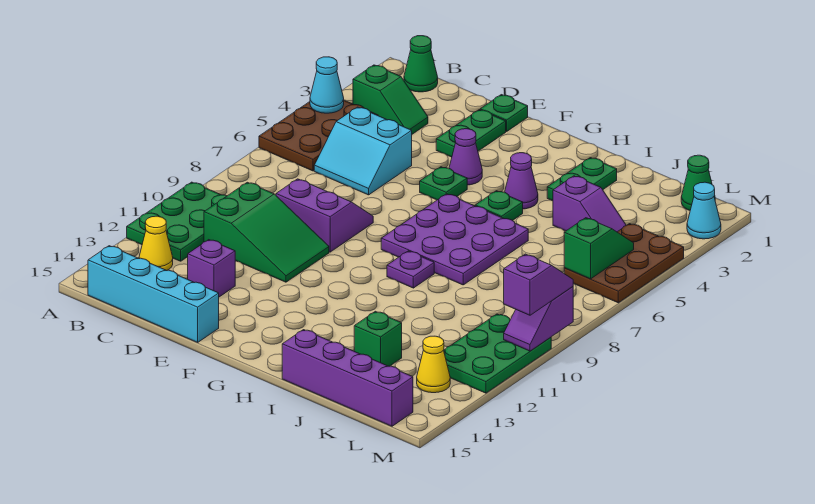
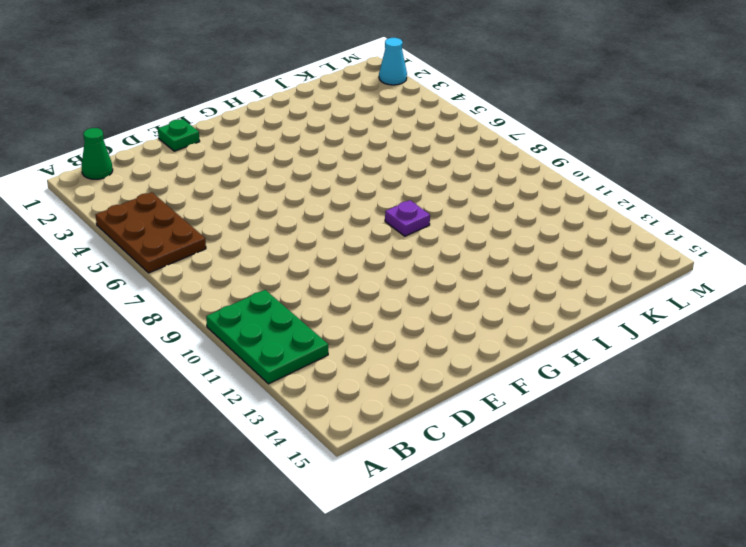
none -> green slope B3:C3 level 1 top B
none -> yellow cone B13 level 1
none -> cyan brick B15:E15 level 1
none -> cyan slope C5:D6 level 1 top 5

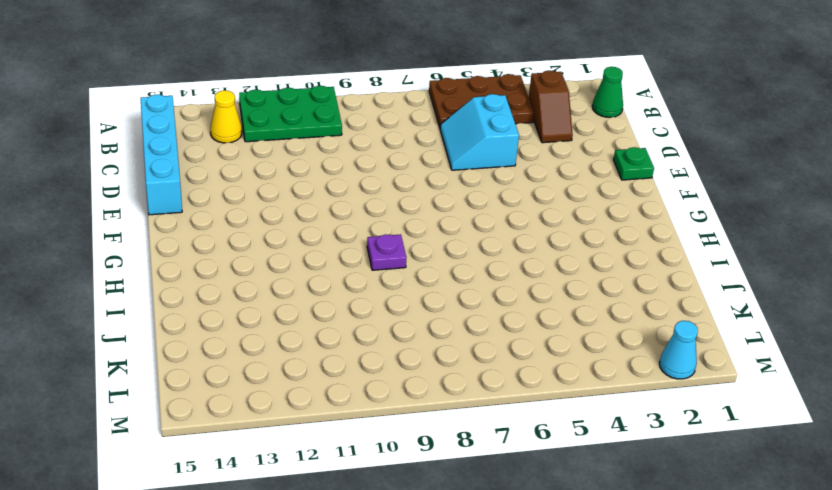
brown slope B3:C3 level 1 top B -> green slope B3:C3 level 1 top B
none -> green slope C10:E11 level 1 top C
none -> purple slope D8:E9 level 1 top 9
none -> purple brick D13 level 1
none -> green plate E2:E3 level 1

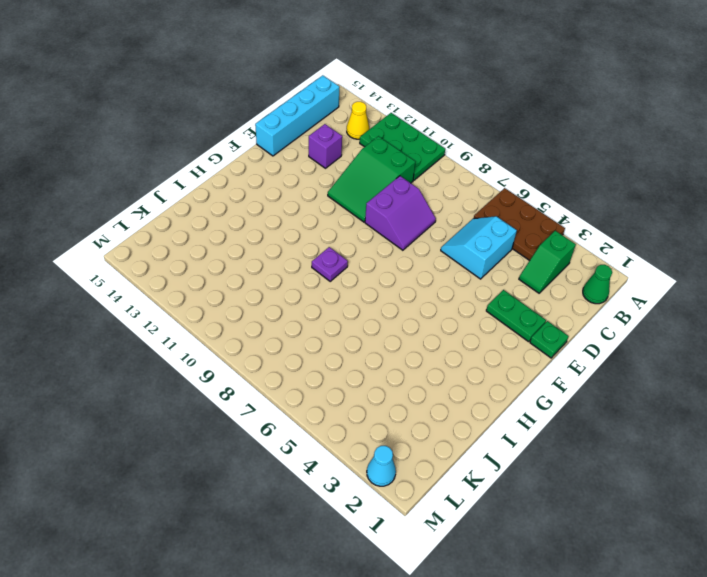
none -> purple cone F4 level 1
none -> green plate F5 level 1
none -> purple plate G6:I8 level 1
none -> purple cone H4 level 1

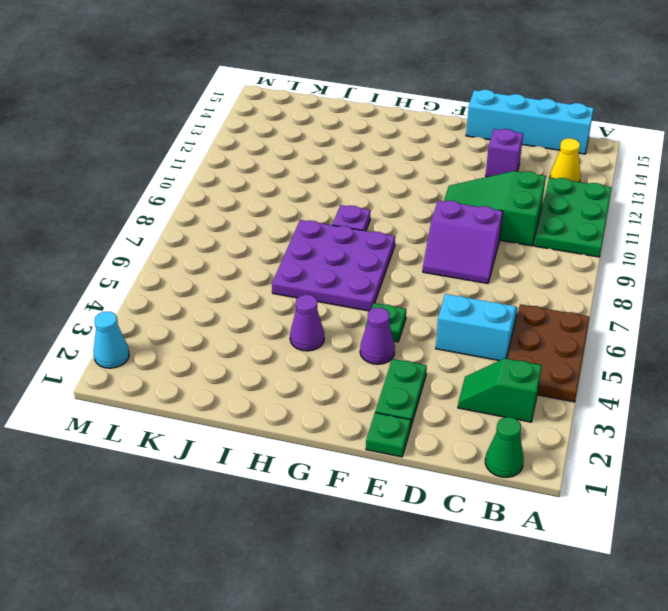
none -> green plate H5 level 1
none -> green plate I2:I3 level 1
none -> purple brick I15:L15 level 1
none -> purple slope J4:K4 level 1 top J

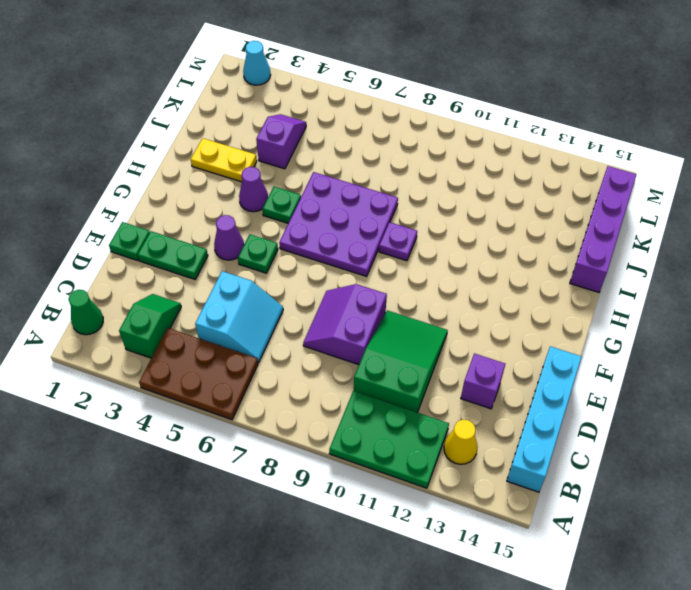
yellow plate I2:I3 level 1 -> green plate I2:I3 level 1
none -> green brick J13 level 1
none -> green cone L1 level 1
none -> brown plate L4:M6 level 1
none -> green plate L10:M12 level 1

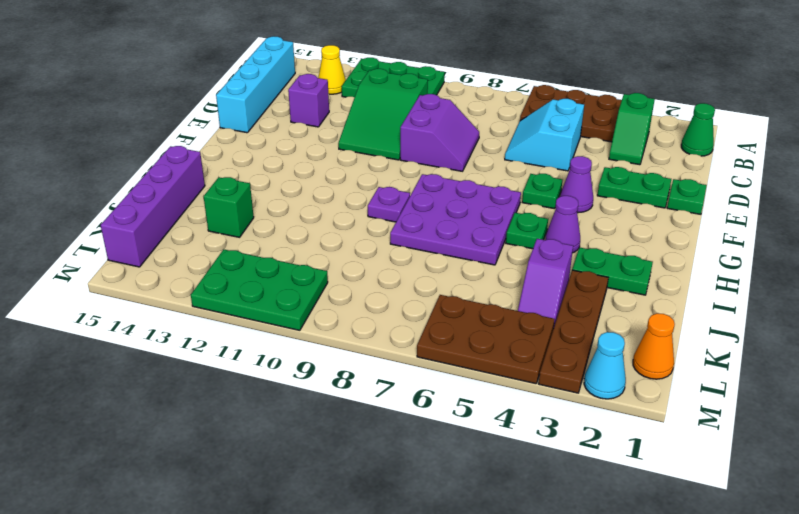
brown plate J3:M3 level 1 -> none
orange cone L1 level 1 -> green cone L1 level 1
none -> yellow cone L13 level 1
none -> cyan cone A4 level 2
none -> green slope L5:L6 level 2 top 6
none -> purple slope M9:M10 level 2 top 9

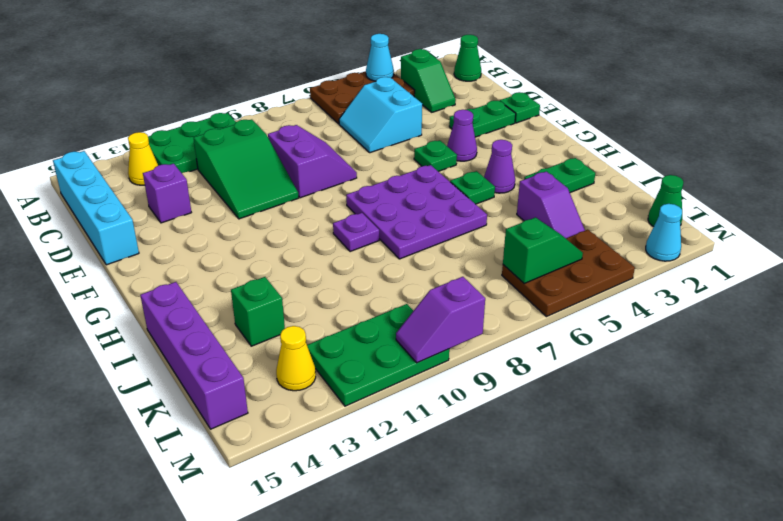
none -> purple slope M9:M10 level 3 top 10

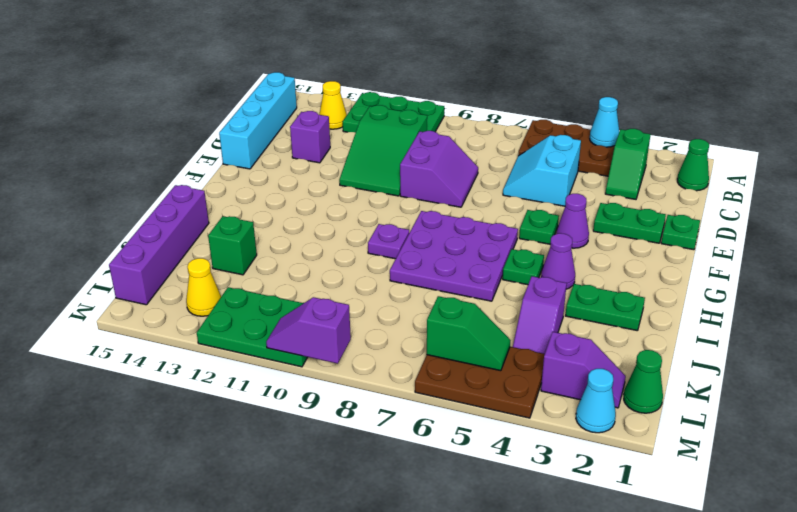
purple slope L2:L3 level 1 top 3 -> purple slope M9:M10 level 3 top 10

